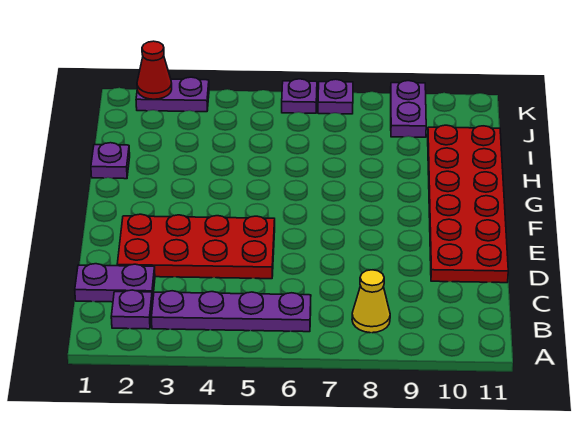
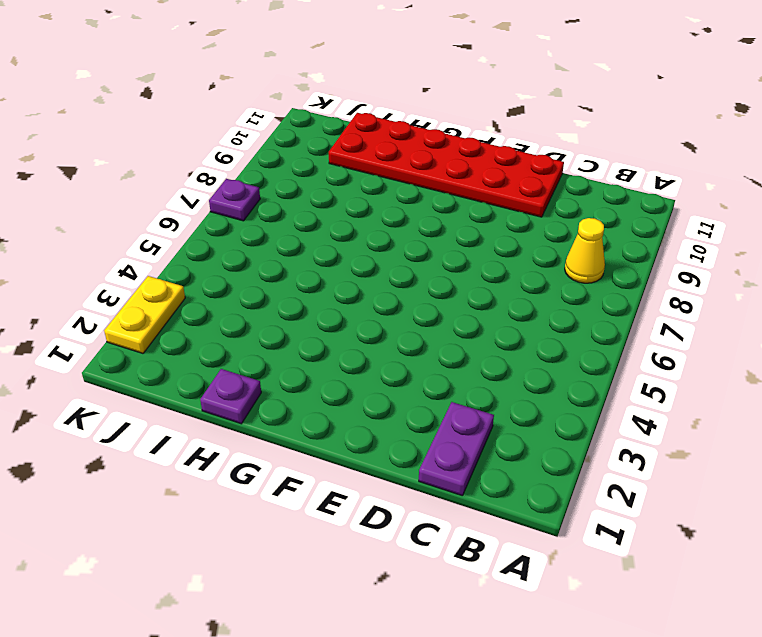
yellow plate K2:K3 level 1 -> purple plate K2:K3 level 1
none -> purple plate B2 level 1
none -> purple plate B3:B6 level 1
none -> red plate D2:E5 level 1

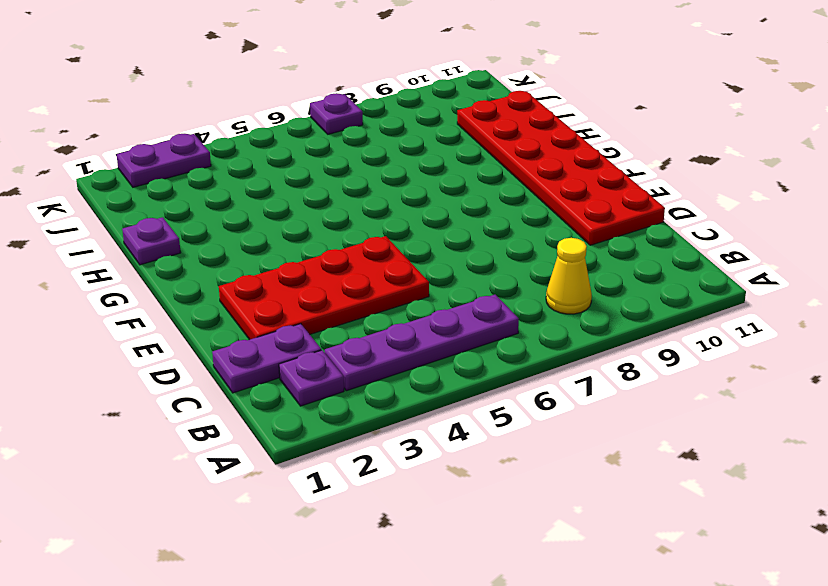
none -> purple plate J9:K9 level 1
none -> purple plate K6 level 1
none -> red cone K2 level 2

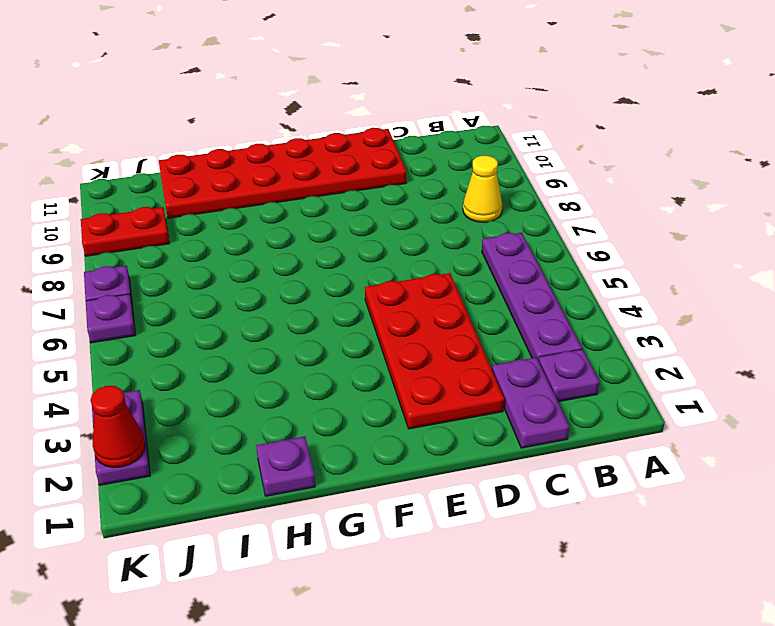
red plate J9:K9 level 1 -> purple plate J9:K9 level 1

